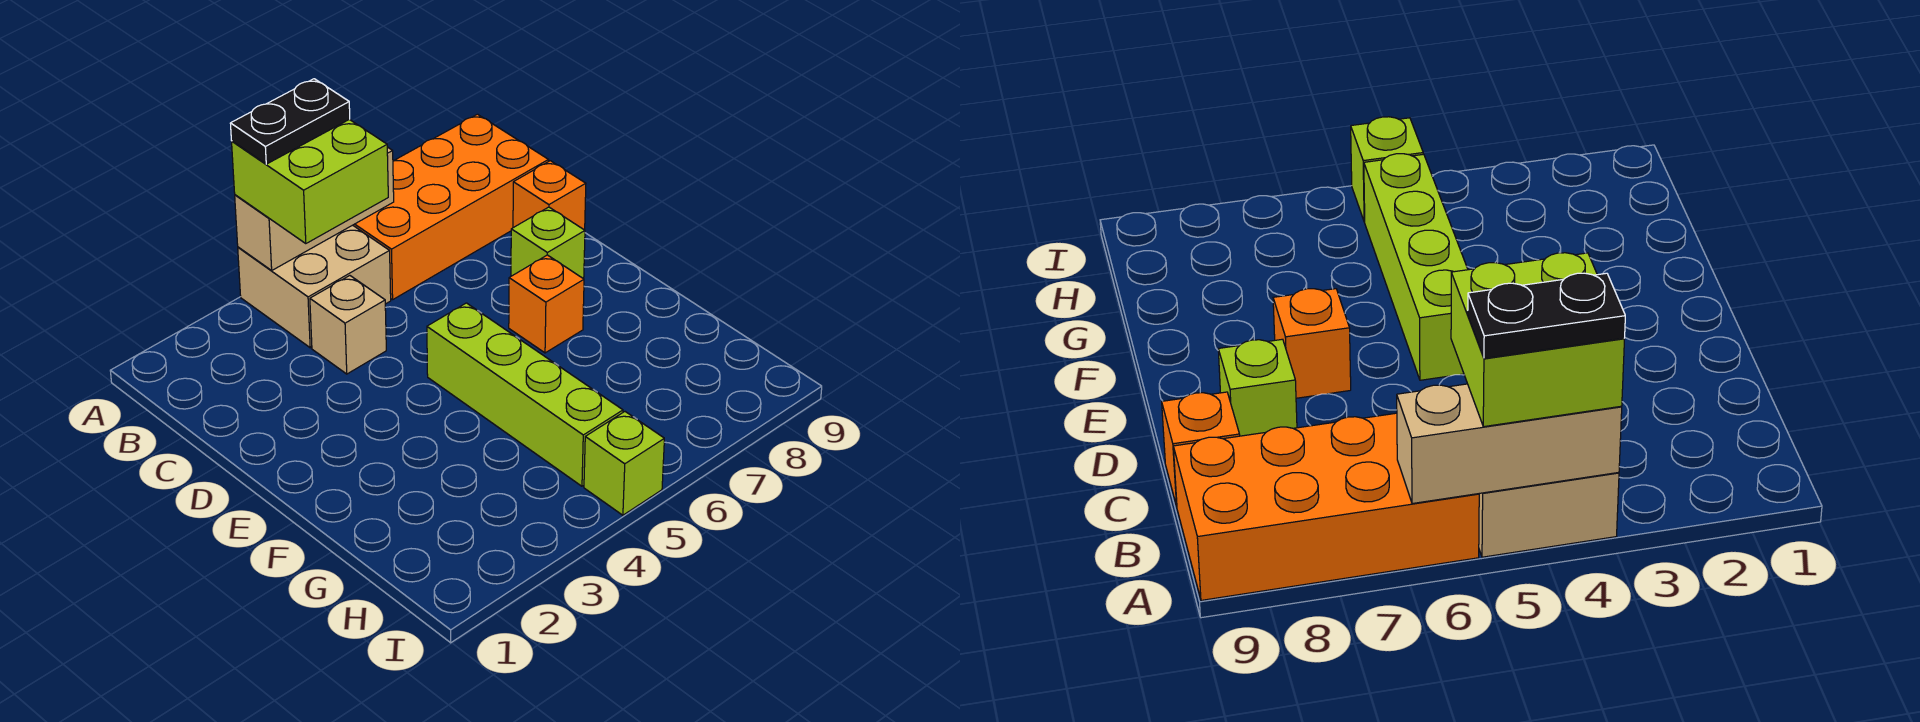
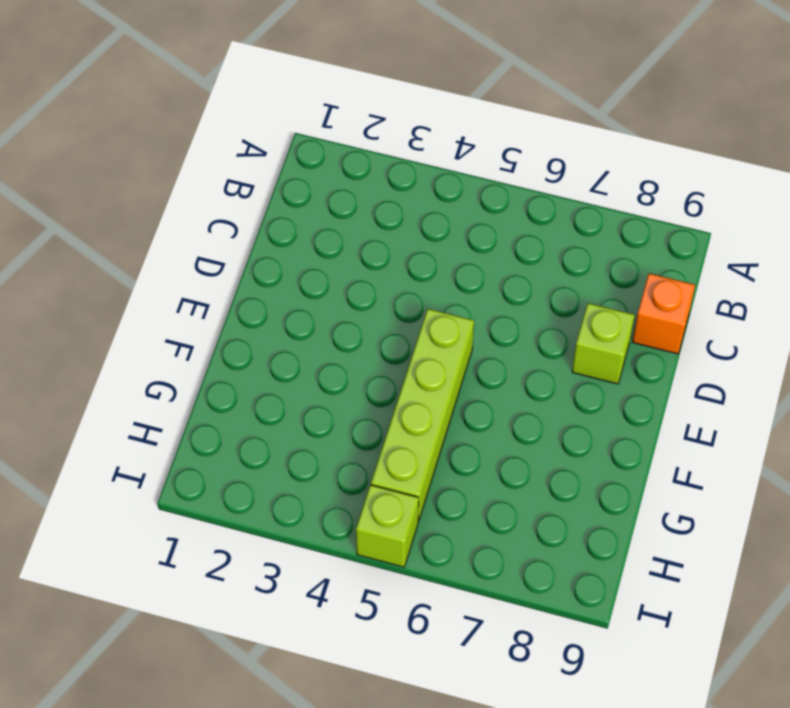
none -> tan brick A4:B5 level 1
none -> orange brick A6:B9 level 1

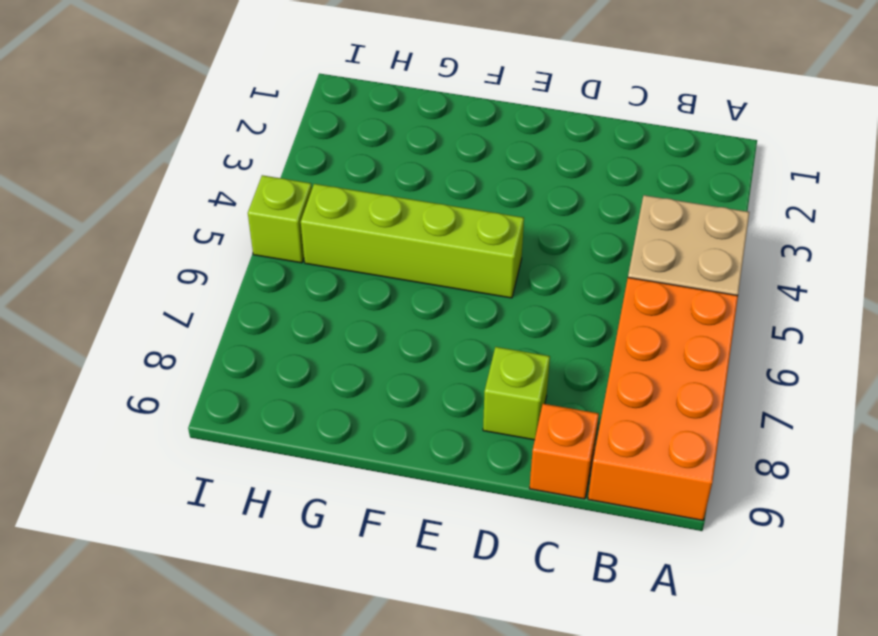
none -> tan brick C4 level 1
none -> orange brick E7 level 1

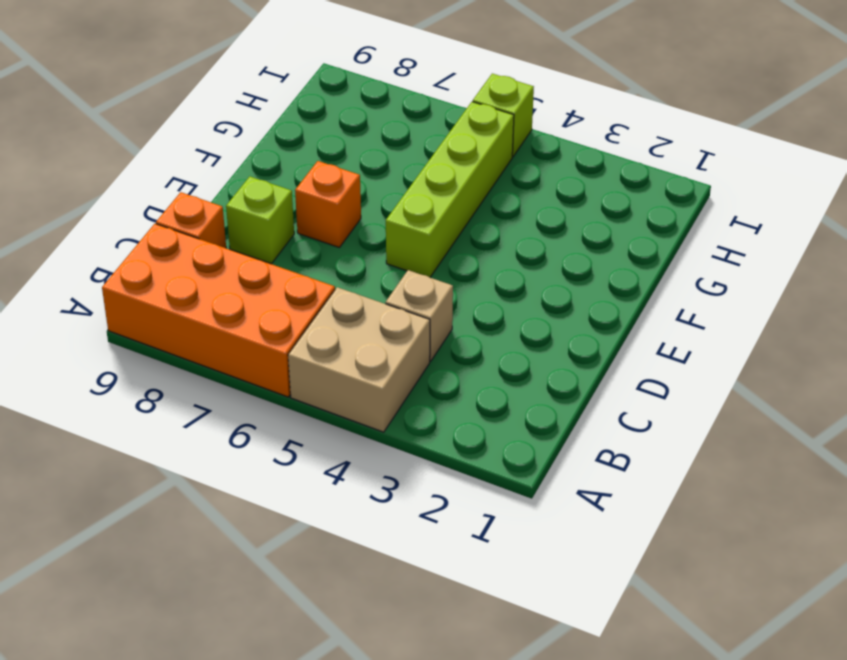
none -> tan brick A4:A6 level 2
none -> lime brick A4:B5 level 3

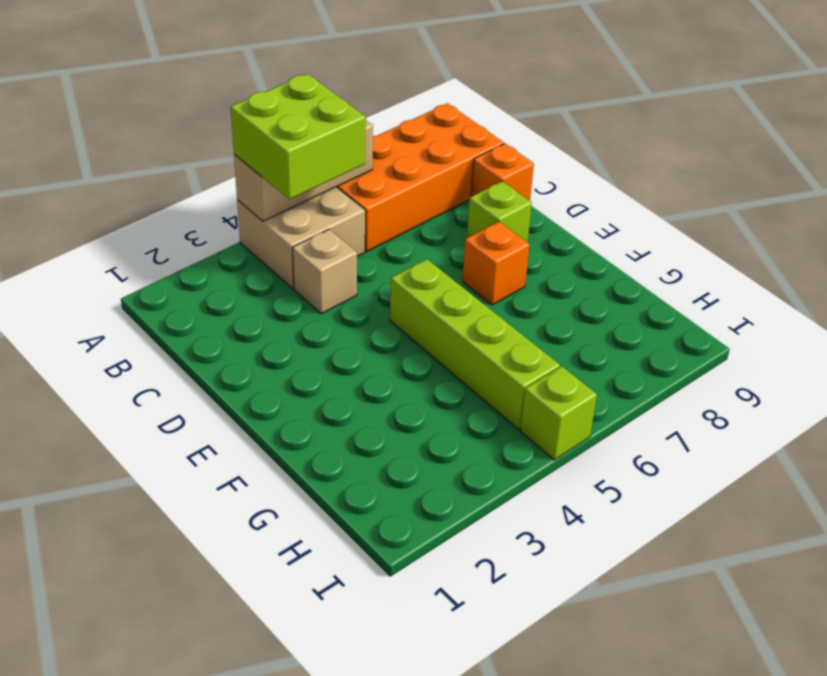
none -> black plate A4:A5 level 4

